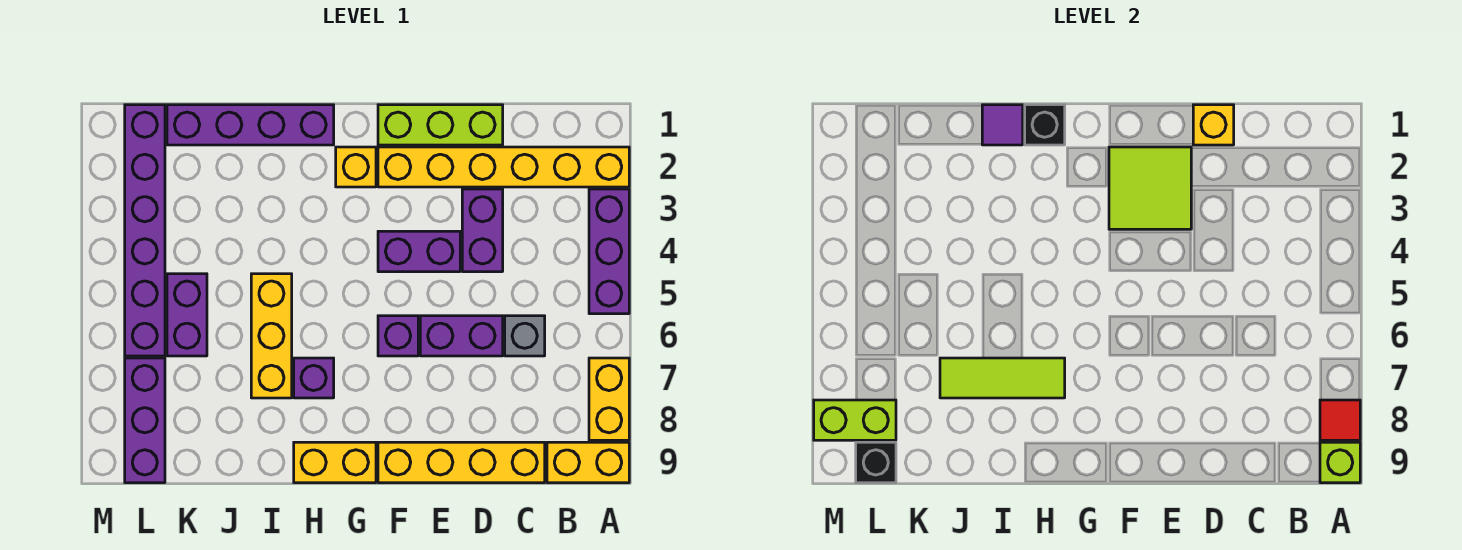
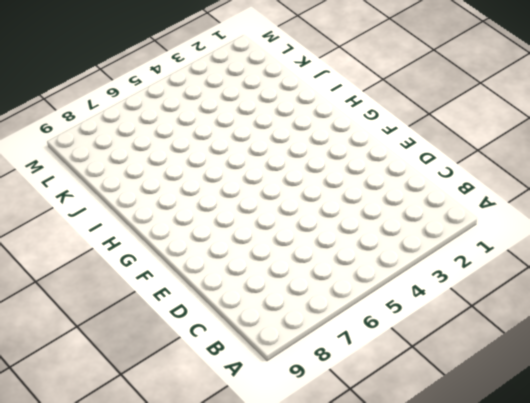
none -> yellow brick A2:F2 level 1
none -> purple brick A3:A5 level 1
none -> yellow brick A7:A8 level 1

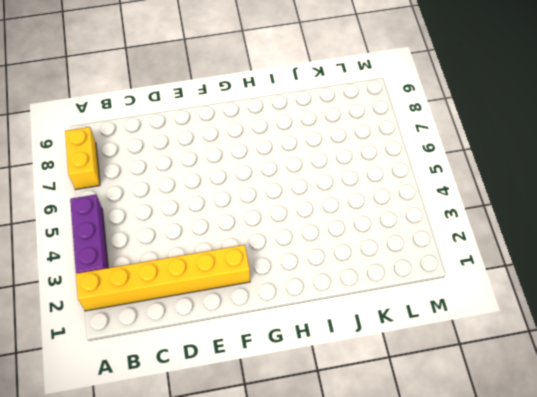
none -> yellow brick A9:B9 level 1
none -> grey brick C6 level 1
none -> yellow brick C9:F9 level 1

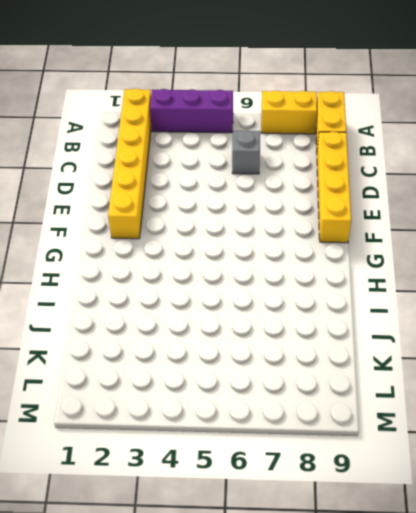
none -> lime brick D1:F1 level 1
none -> purple brick D3:D4 level 1
none -> purple brick D6:E6 level 1

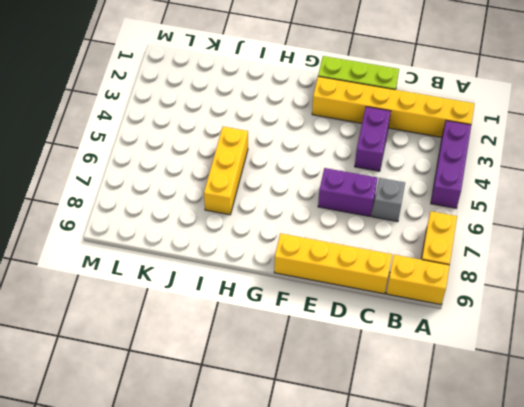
none -> purple brick E4:F4 level 1
none -> purple brick F6 level 1
none -> yellow brick G2 level 1

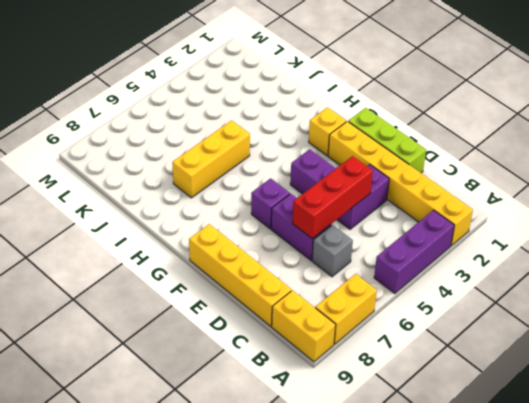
red brick D4:D6 level 2 -> none
none -> yellow brick G9:H9 level 1
none -> purple brick H1:K1 level 1
none -> purple brick H7 level 1

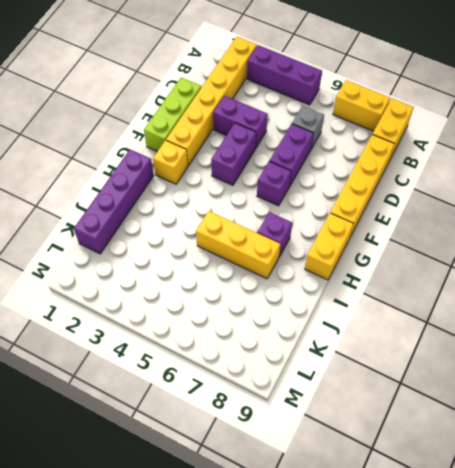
none -> purple brick K5:K6 level 1
none -> purple brick L1:L6 level 1
none -> purple brick L7:L9 level 1

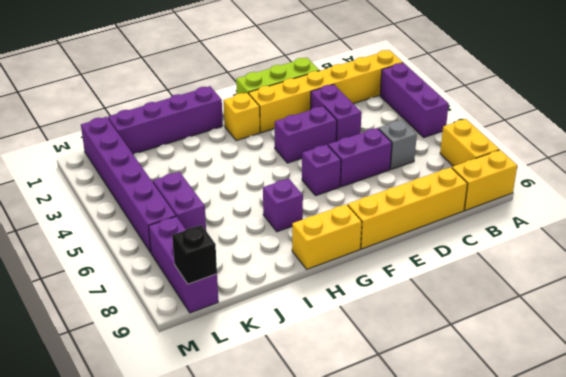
none -> yellow brick I5:I7 level 1
none -> red tile A8 level 2
none -> lime brick A9 level 2

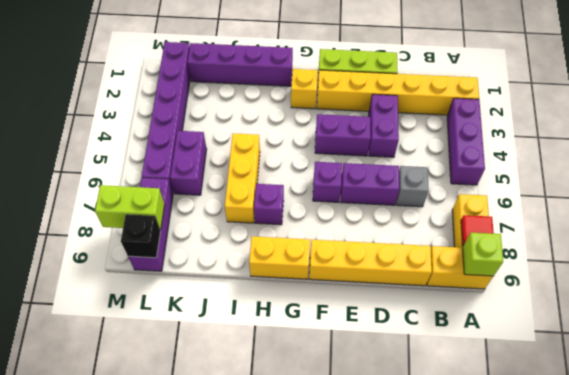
none -> yellow brick D1 level 2
none -> lime tile E2:F3 level 2
none -> black brick H1 level 2

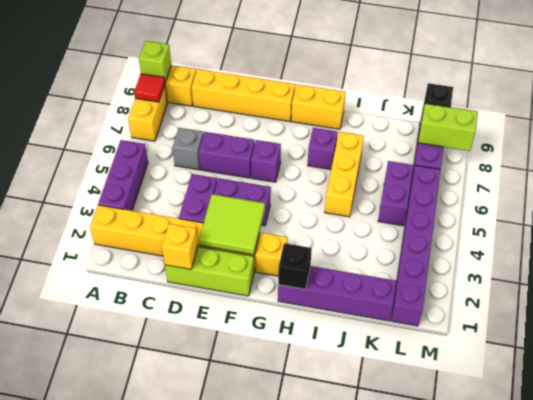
none -> lime tile H7:J7 level 2
none -> purple tile I1 level 2

